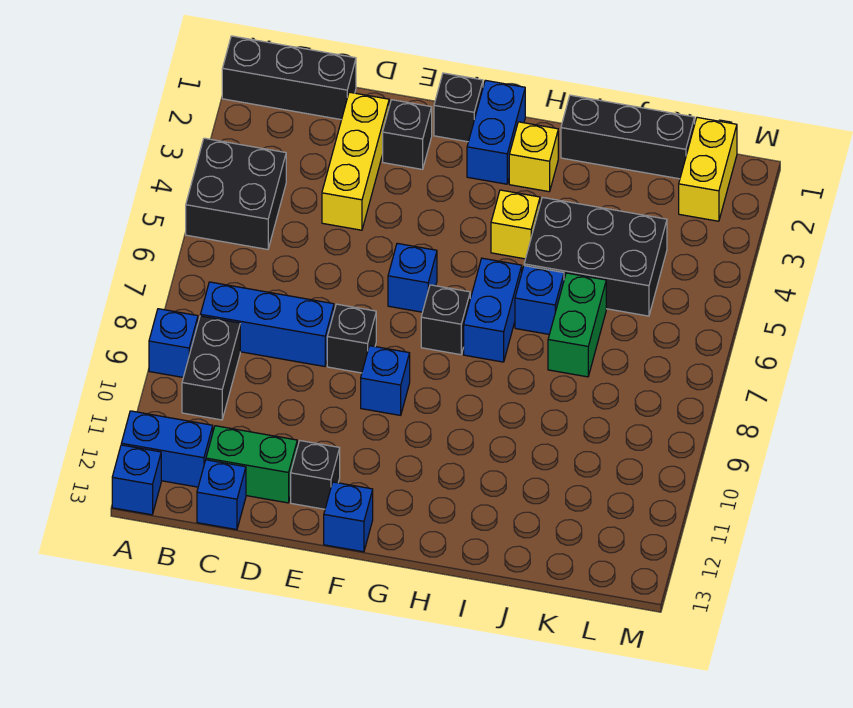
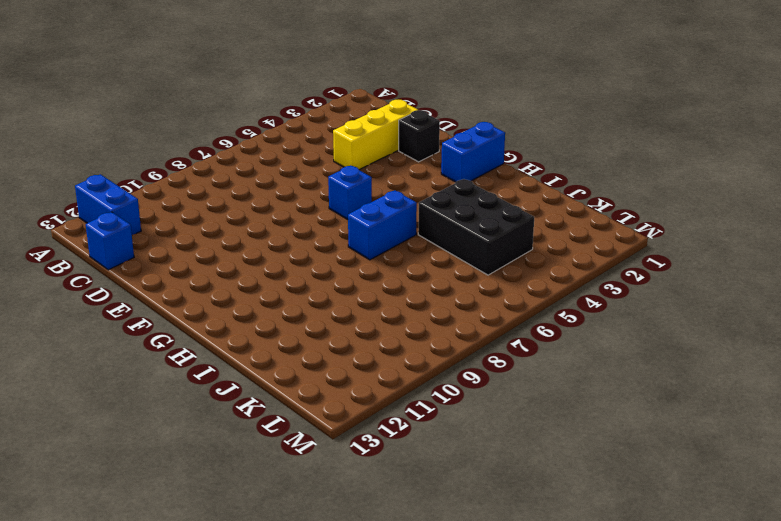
none -> black brick A1:C1 level 1
none -> black brick A4:B5 level 1
none -> blue brick A9 level 1

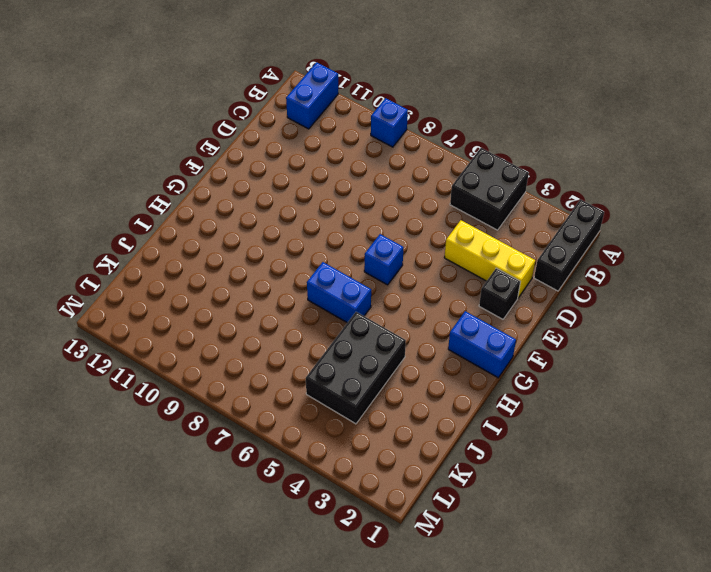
none -> blue brick A13 level 1
none -> blue brick B8:D8 level 1
none -> black brick B9:B10 level 1

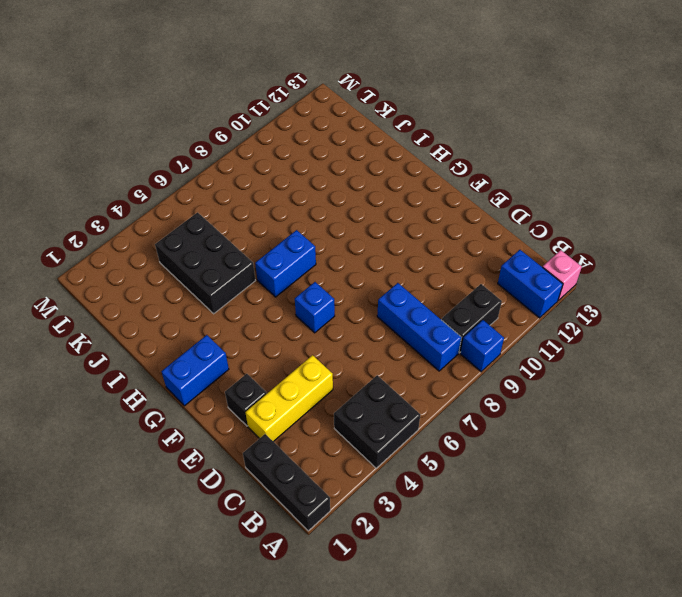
pink brick A13 level 1 -> blue brick A13 level 1
none -> green brick C12:D12 level 1
none -> blue brick C13 level 1
none -> black brick E8 level 1

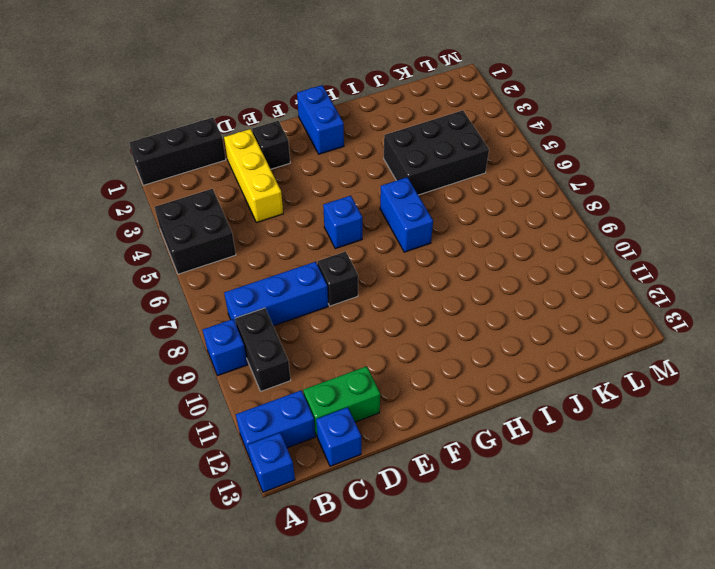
none -> black brick E12 level 1
none -> black brick F1 level 1
none -> blue brick F9 level 1

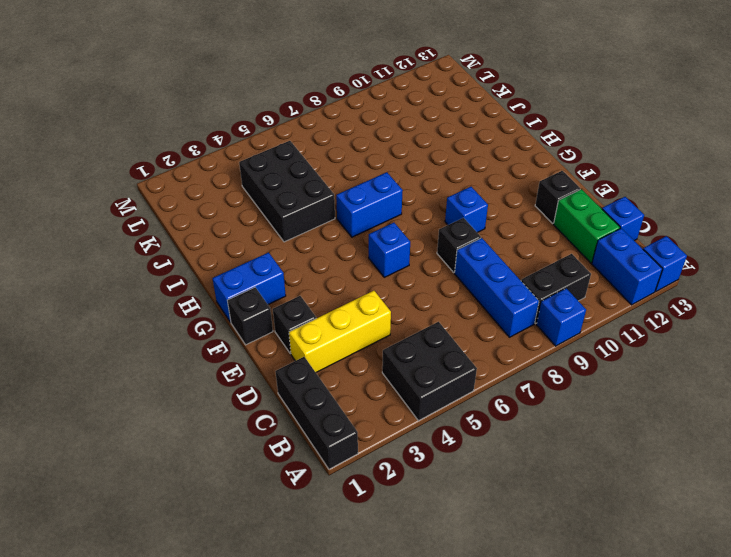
none -> blue brick F13 level 1
none -> black brick G7 level 1
none -> yellow brick H2 level 1

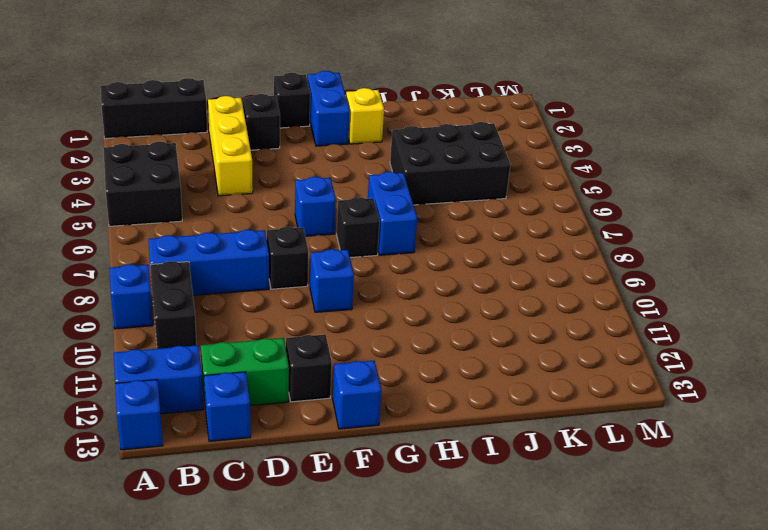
none -> yellow brick H4 level 1
none -> black brick I1:K1 level 1
none -> blue brick I6 level 1

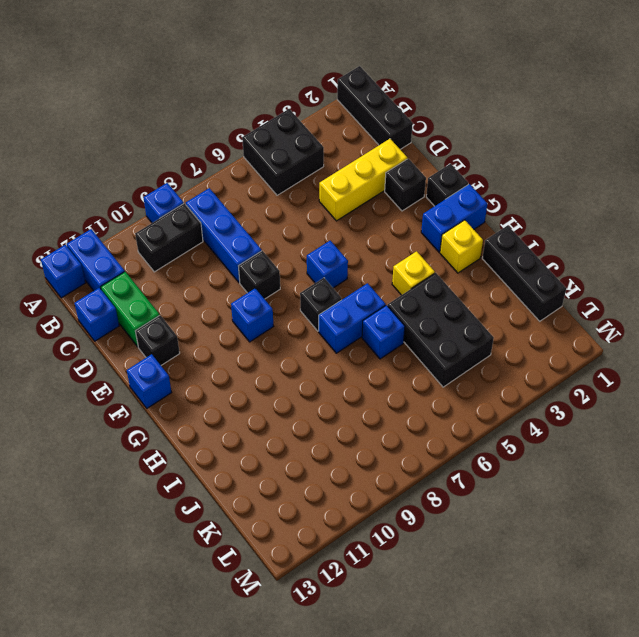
none -> green brick J6:J7 level 1
none -> yellow brick L1:L2 level 1

